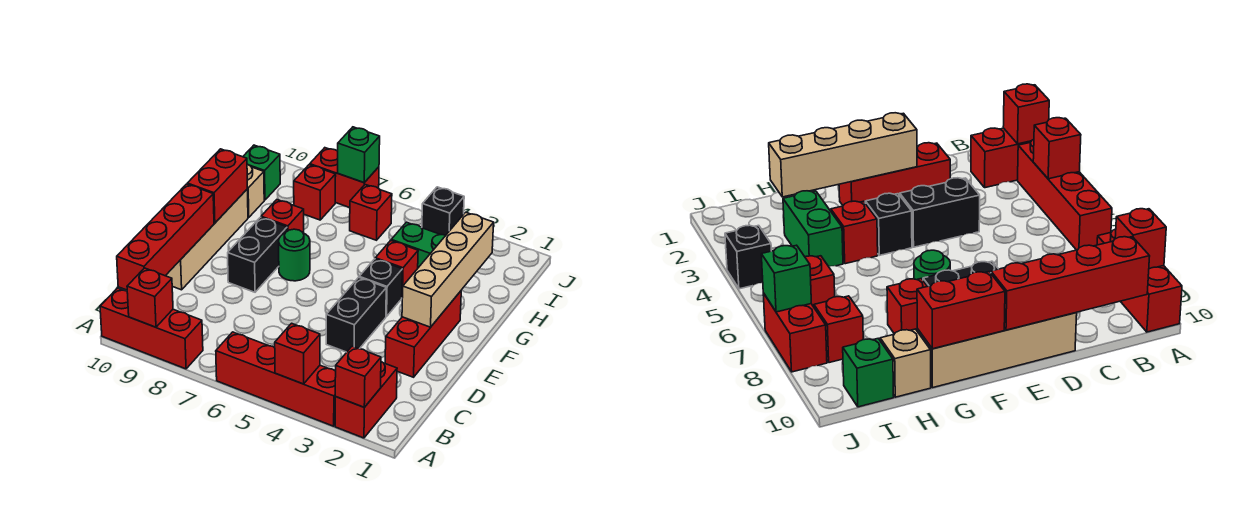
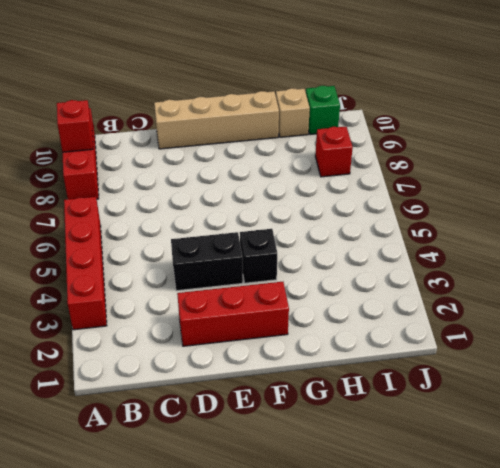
none -> red brick A2:B2 level 1
none -> black brick E8:F8 level 1
none -> green round brick F7 level 1

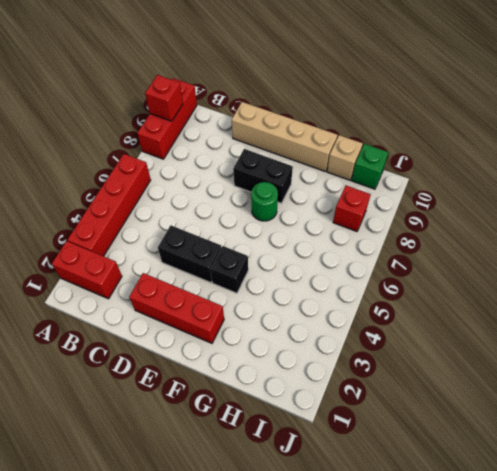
none -> red brick G4 level 1
none -> red brick G8 level 1
none -> green brick H3:H4 level 1

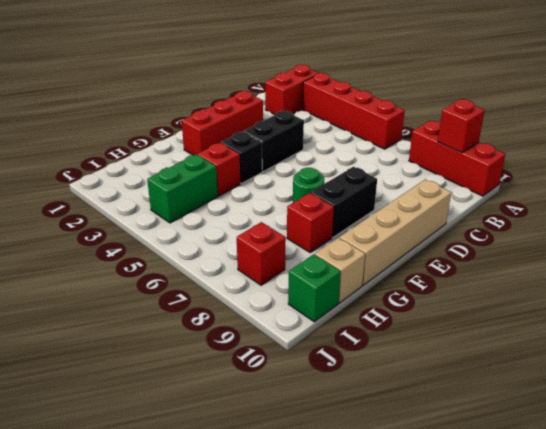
green brick H4:I4 level 1 -> green brick H3:H4 level 1
none -> red brick I6 level 1
none -> black brick J4 level 1
none -> red brick J7:J8 level 1

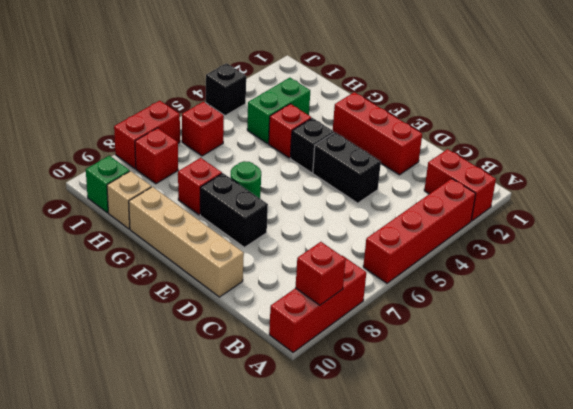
none -> red brick A2 level 2
none -> red brick A4 level 2
none -> red brick B10:E10 level 2

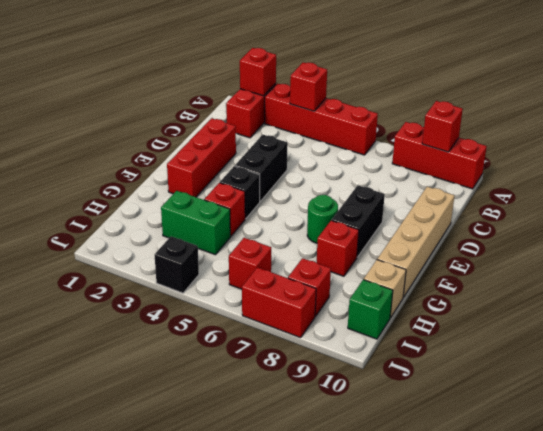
none -> red brick B10:E10 level 2
none -> tan brick E2:H2 level 2
none -> red brick F10:G10 level 2

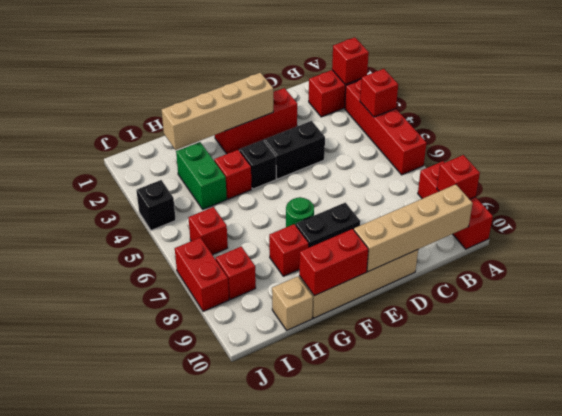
tan brick B10:E10 level 2 -> red brick B10:E10 level 2
none -> green brick I10 level 1
none -> green brick J7 level 2

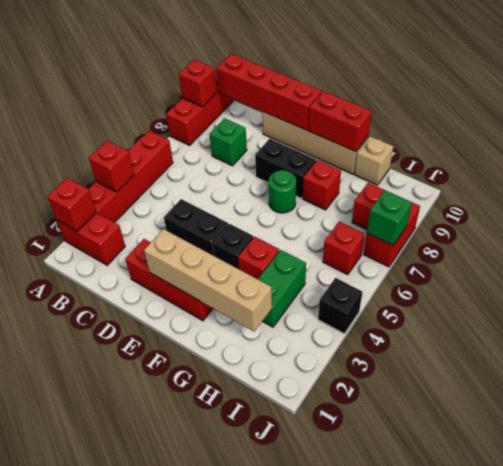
green brick C8 level 1 -> green brick I10 level 1

